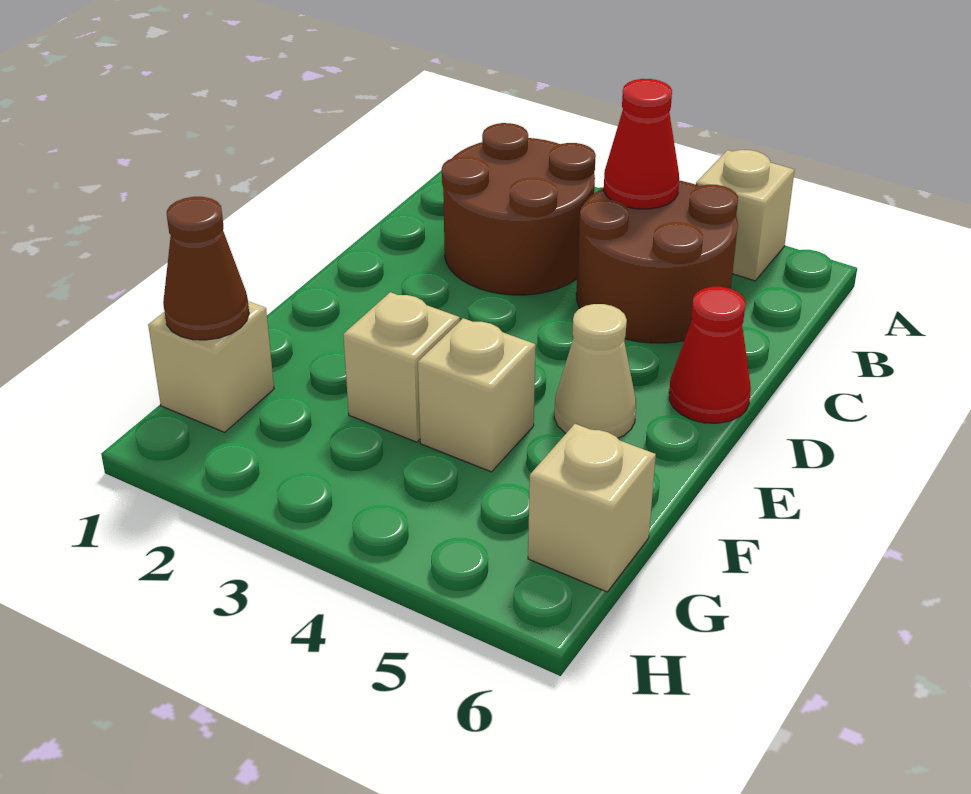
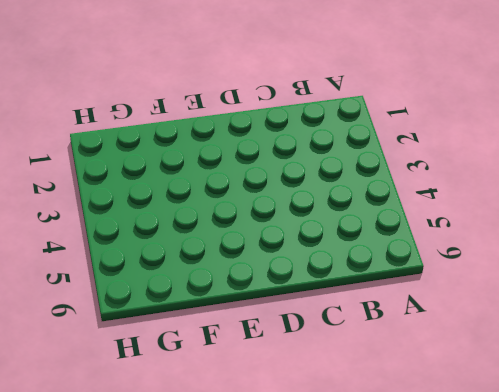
none -> tan brick A5 level 1
none -> brown round brick B2:C3 level 1

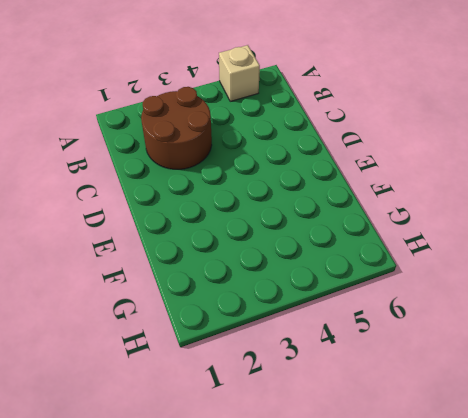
none -> brown round brick B4:C5 level 1
none -> red cone D6 level 1

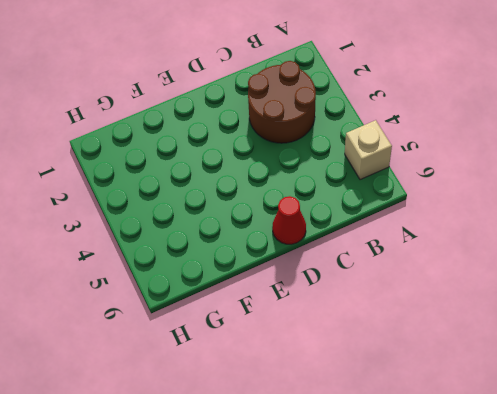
none -> brown round brick B4:C5 level 1
none -> tan cone E5 level 1

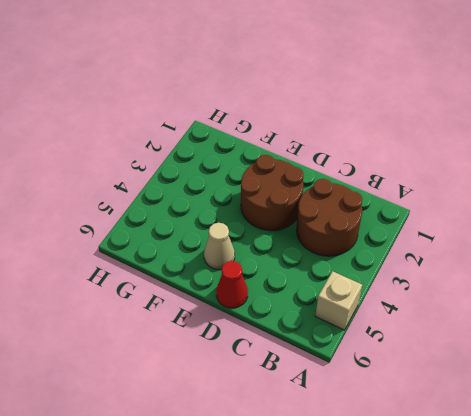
brown round brick D2:E3 level 1 -> brown round brick B4:C5 level 1
none -> tan brick F3 level 1
none -> tan brick F4 level 1

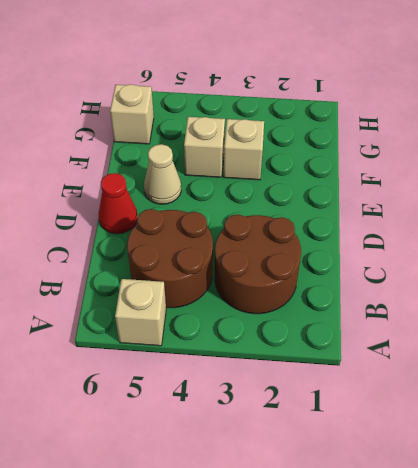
none -> tan brick G1 level 1
none -> red cone B4 level 2

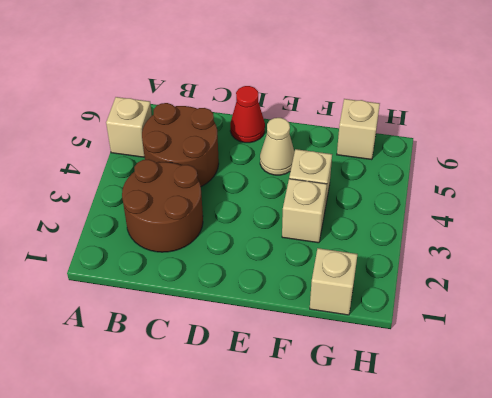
none -> red cone B4 level 2
none -> brown cone G1 level 2

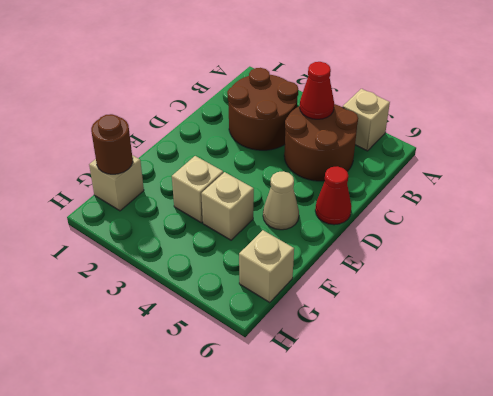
brown round brick G1 level 2 -> brown cone G1 level 2

